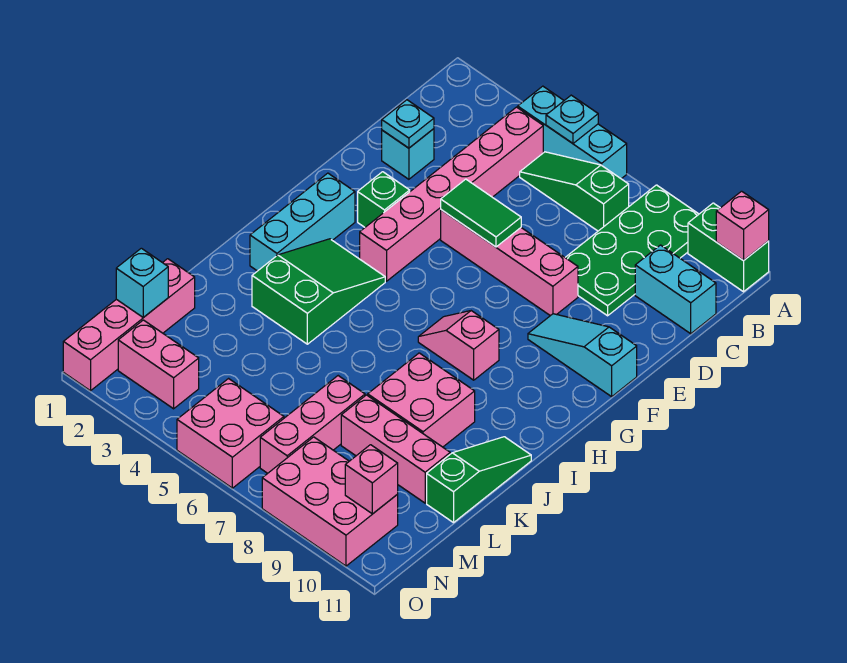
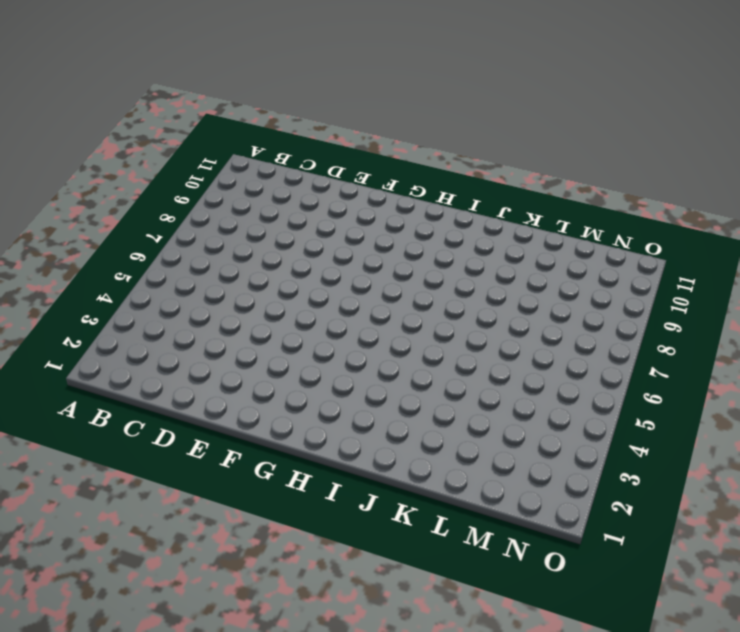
none -> cyan brick A4:A6 level 1
none -> green plate A8:D9 level 1
none -> green brick A10:A11 level 1

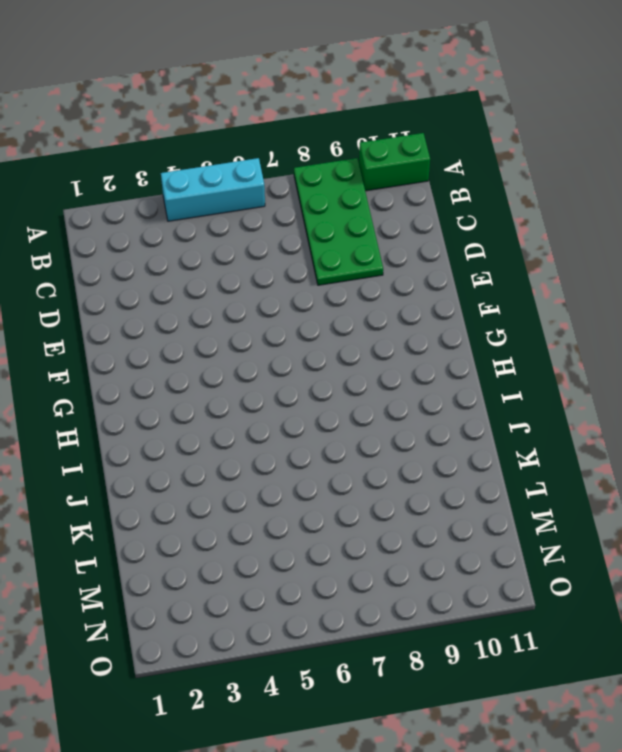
none -> pink brick B4:G4 level 1
none -> green slope B5:B7 level 1 top 7
none -> cyan brick C10:C11 level 1

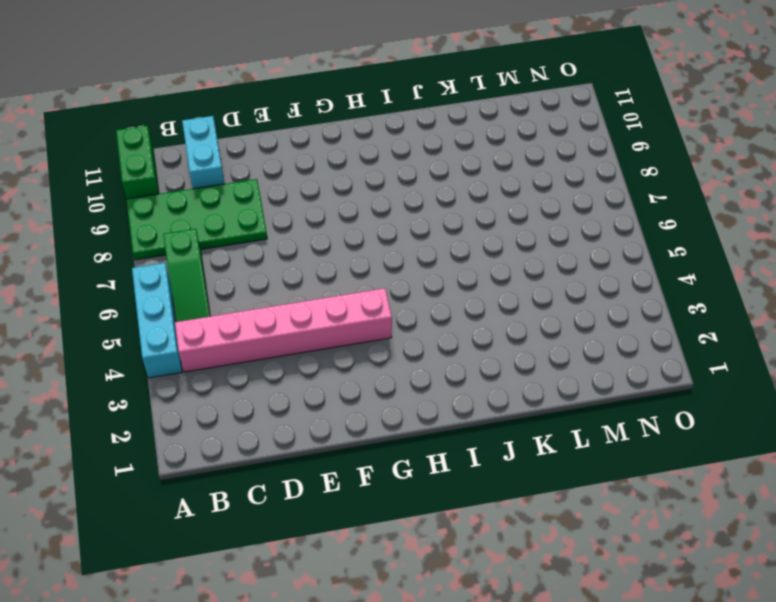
none -> cyan brick D2 level 1
none -> pink brick E5:E8 level 1
none -> green brick F3 level 1

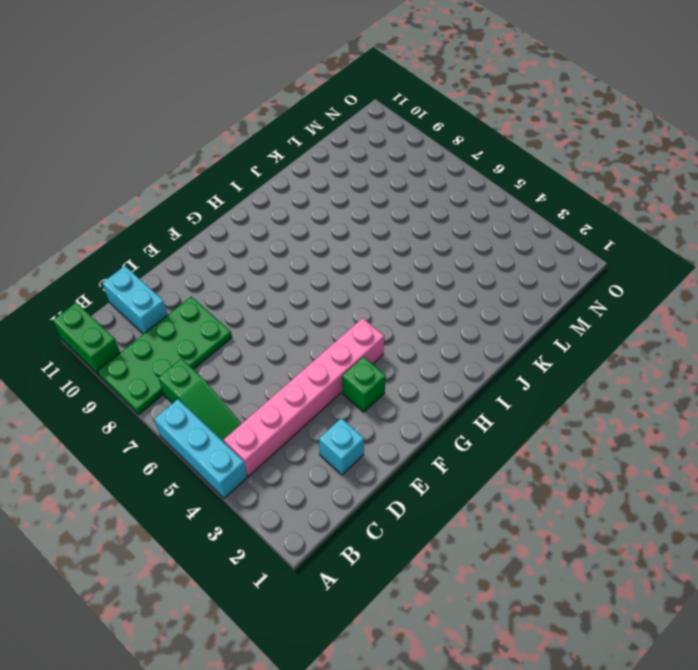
none -> pink brick E5:E8 level 1
none -> cyan slope F9:F11 level 1 top 11
none -> cyan brick G2:I2 level 1

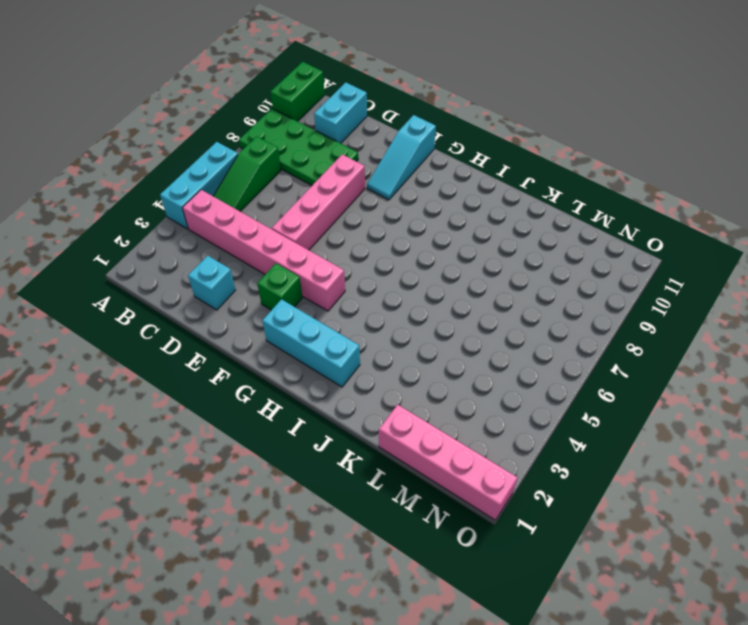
none -> green slope H3:J4 level 1 top J
none -> pink slope H7:H8 level 1 top 8
none -> pink brick J8:K9 level 1

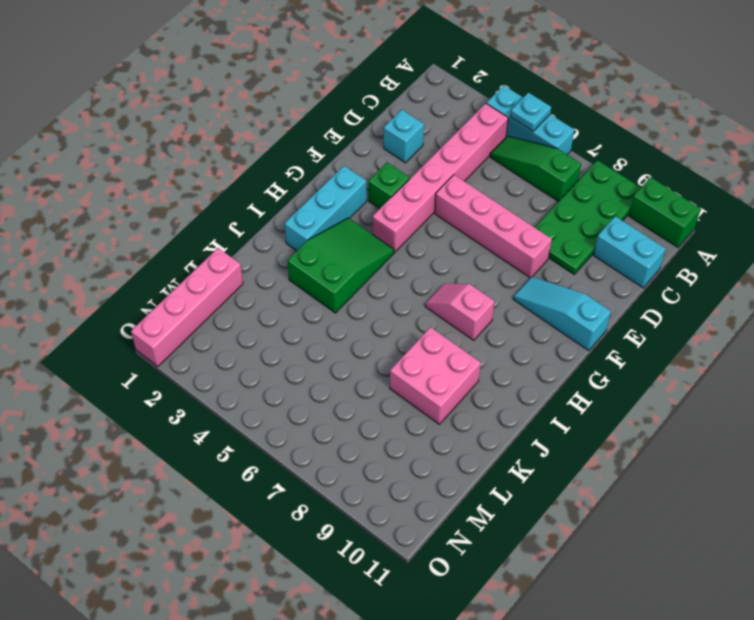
none -> green slope J11:L11 level 1 top L
none -> pink brick L7:N7 level 1
none -> pink brick L8:L10 level 1

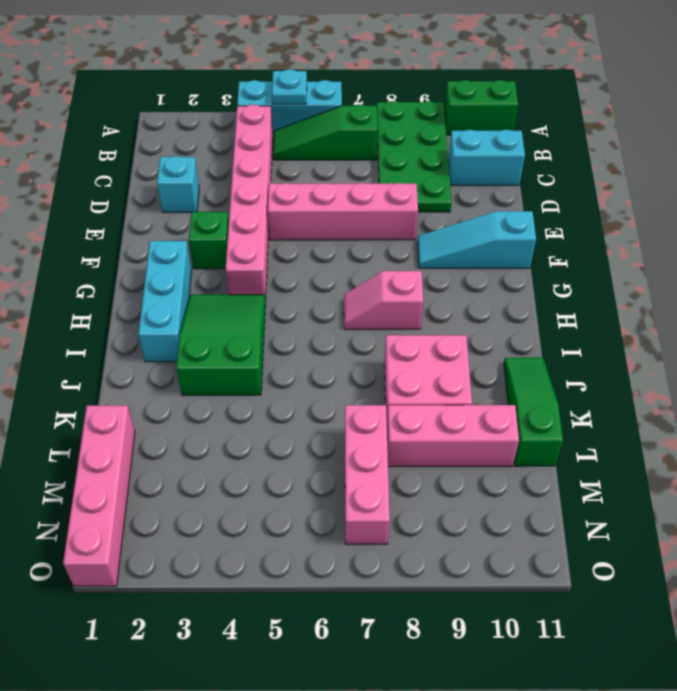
none -> pink brick N2:N3 level 1
none -> pink brick N5:O6 level 1
none -> pink brick N8:O10 level 1

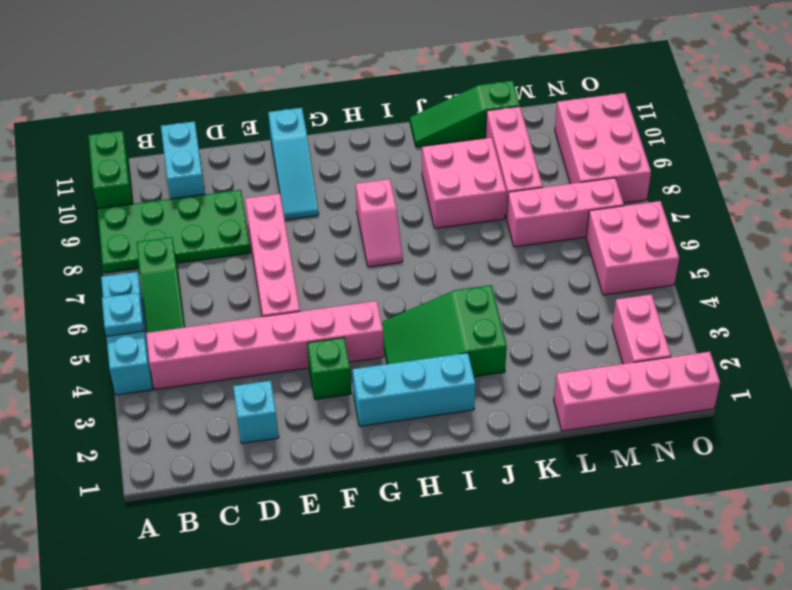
none -> pink brick A11 level 2
none -> cyan plate D2 level 2
none -> green tile E5:E6 level 2

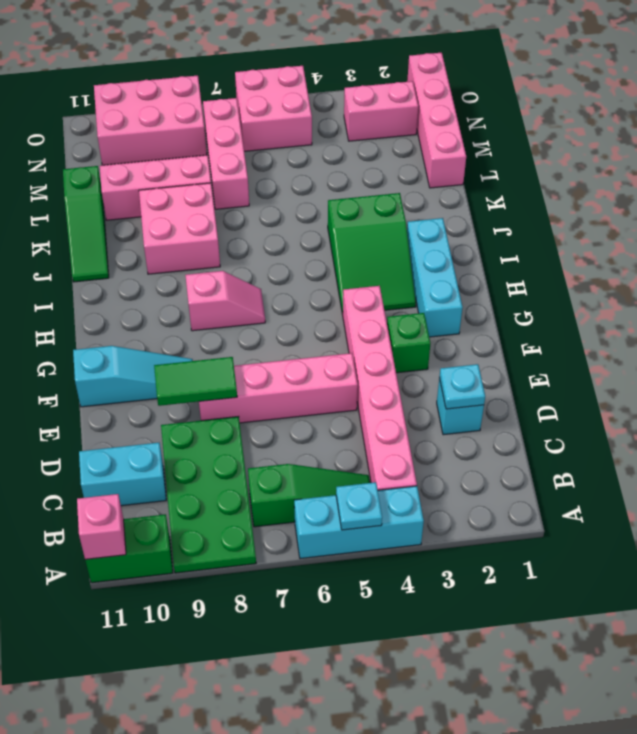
green tile E8:E9 level 2 -> green tile E5:E6 level 2
none -> cyan brick M1 level 2
none -> pink brick N10 level 2

